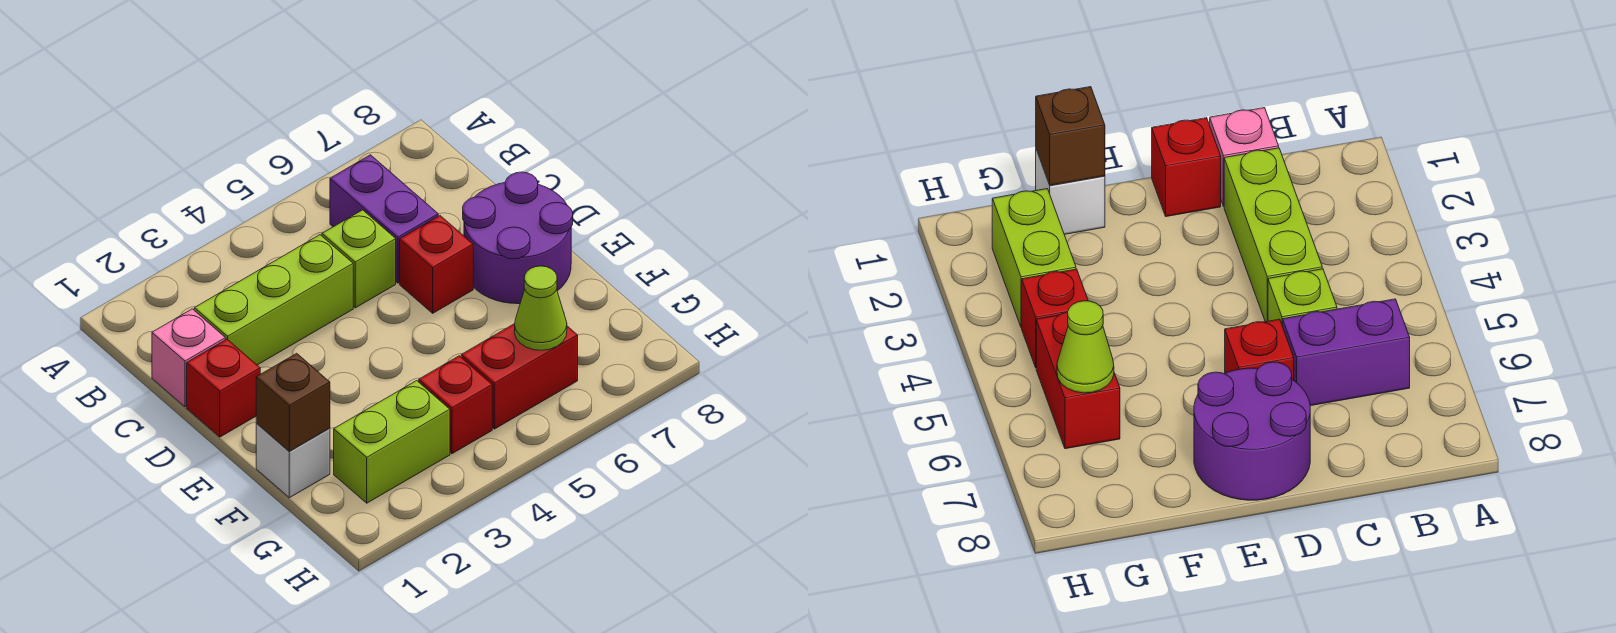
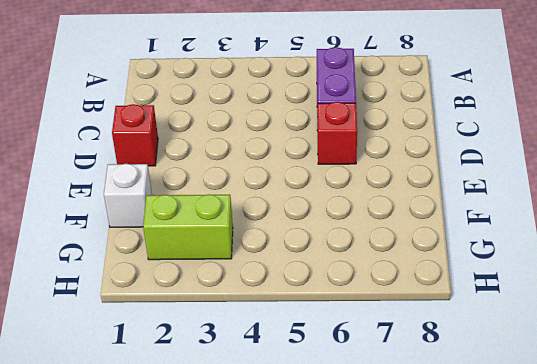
none -> pink brick C1 level 1
none -> lime brick C2:C4 level 1
none -> lime brick C5 level 1

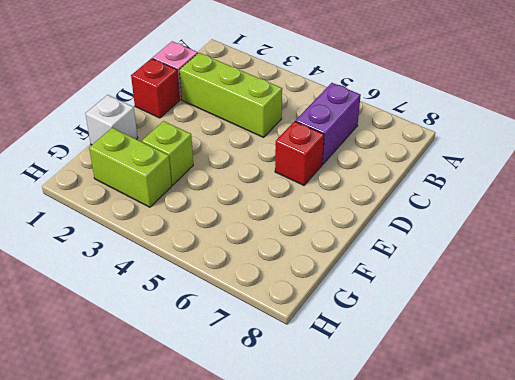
lime brick F3 level 1 -> lime brick C5 level 1
none -> purple round brick D7:E8 level 1
none -> red brick G4 level 1
none -> red brick G5:G6 level 1

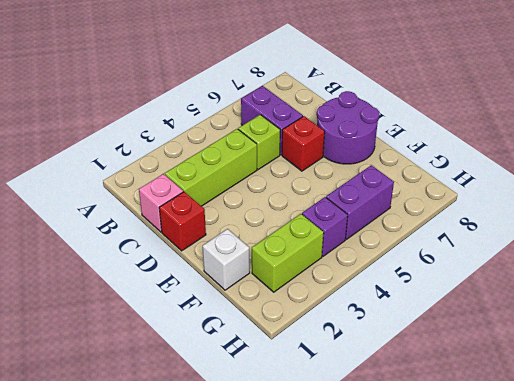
purple brick G4 level 1 -> red brick G4 level 1
purple brick G5:G6 level 1 -> red brick G5:G6 level 1
none -> brown brick F1 level 2
none -> lime cone G6 level 2

